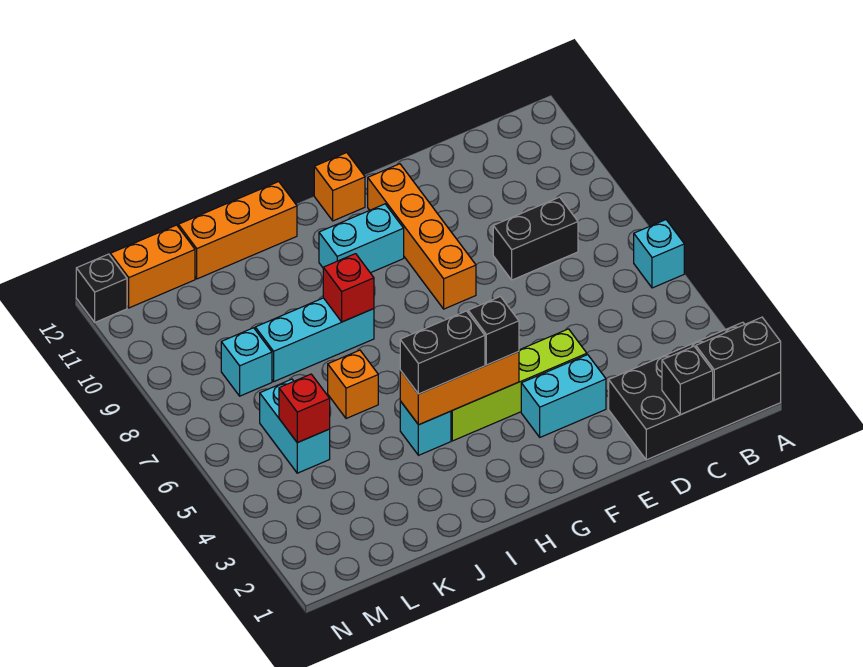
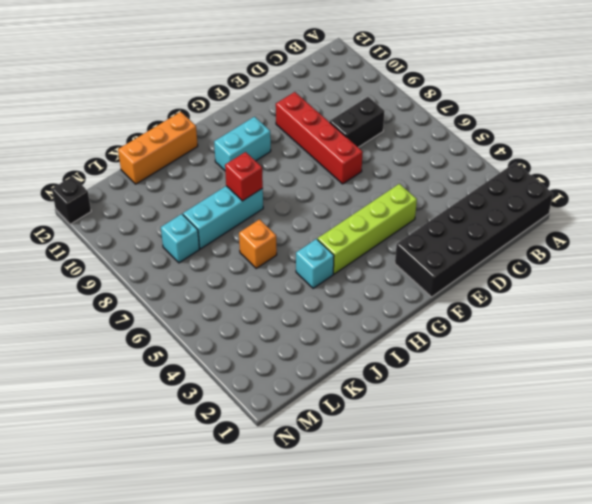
black brick A1:F2 level 1 -> black brick A1:D2 level 1
red brick E7:E10 level 1 -> none
none -> cyan brick A6 level 1
none -> cyan brick E3:F3 level 1
none -> orange brick F8:F11 level 1

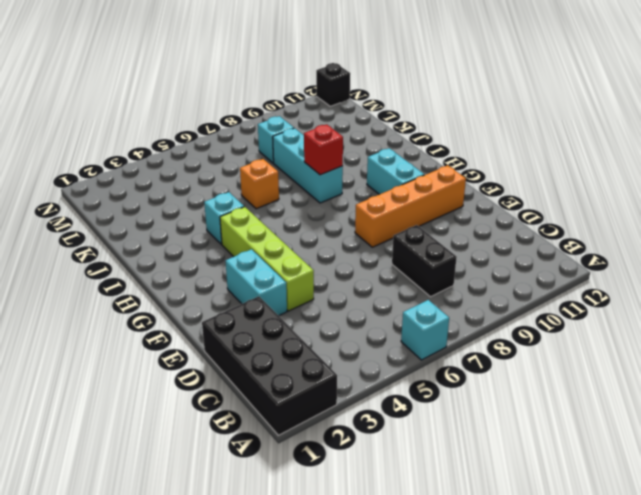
none -> orange brick G12 level 1
none -> orange brick I12:K12 level 1
none -> cyan brick L5:L6 level 1

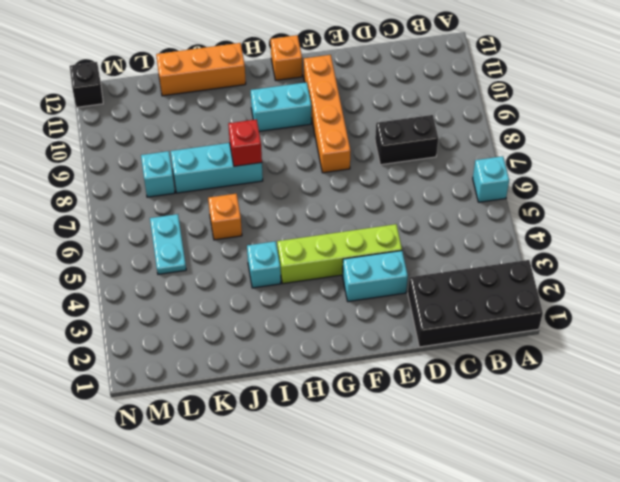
cyan plate L5:L6 level 1 -> cyan brick L5:L6 level 1
none -> orange brick L12:M12 level 1
none -> black brick A1:B1 level 2
none -> black brick C1 level 2

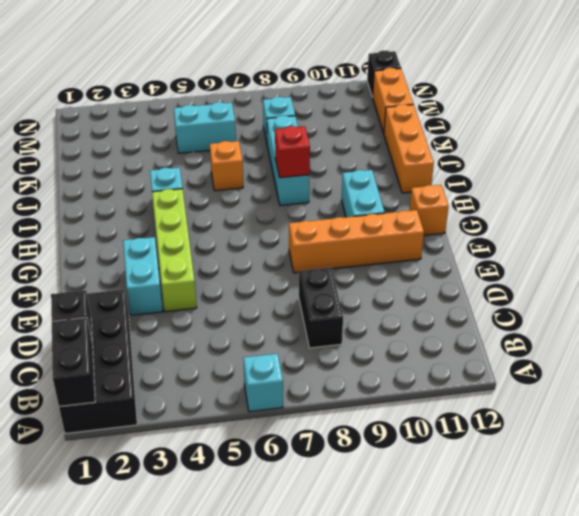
none -> orange brick G4:I4 level 2
none -> red brick L5 level 2
none -> black brick G4 level 3

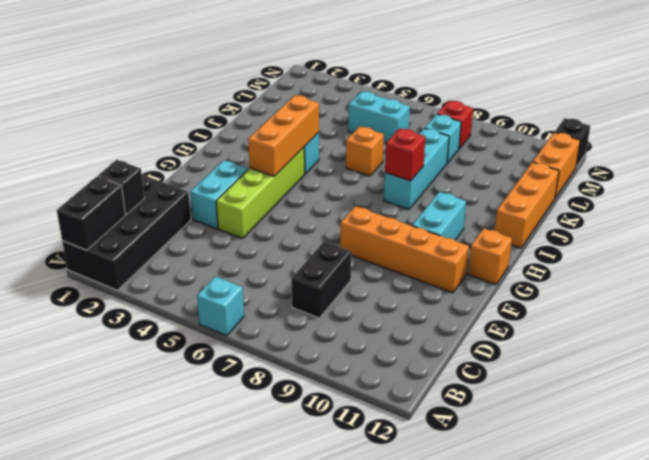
red brick M8 level 1 -> red brick L5 level 2
none -> black brick G4 level 3
none -> black brick H4:I4 level 3

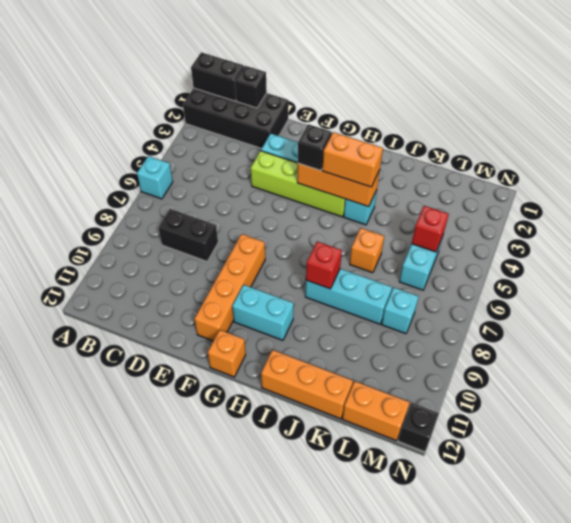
orange brick H4:I4 level 3 -> black brick H4:I4 level 3

